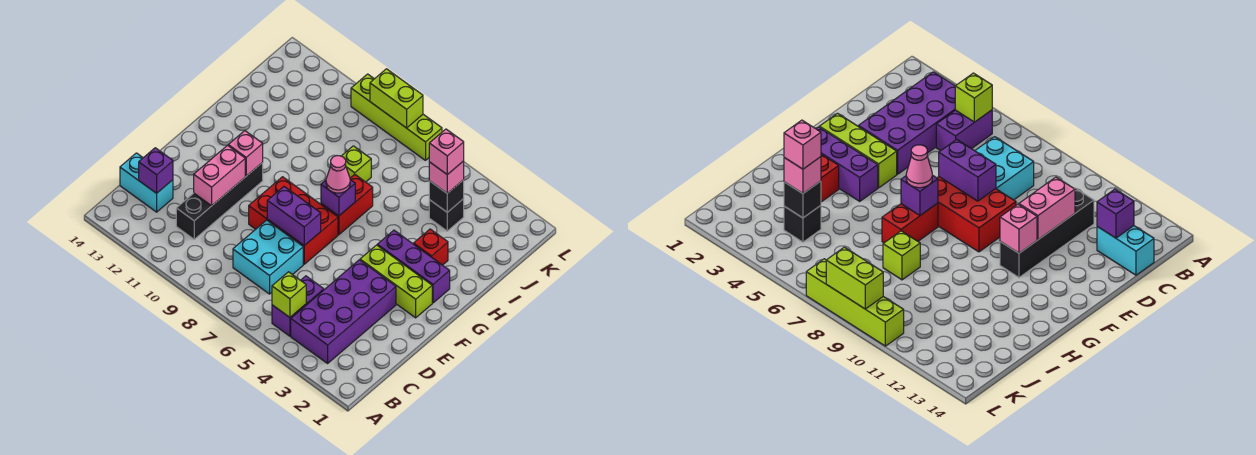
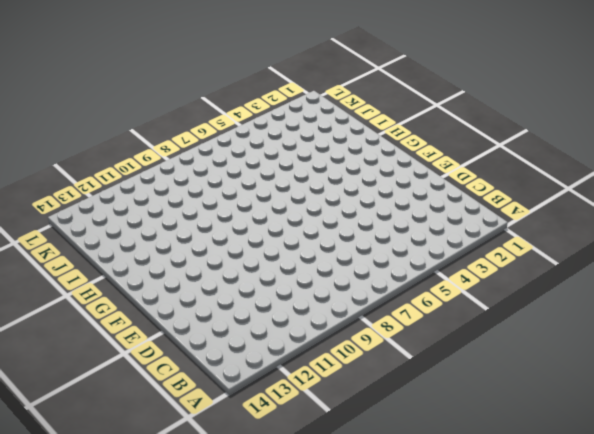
none -> purple brick B3:E4 level 1
none -> purple brick B5:C5 level 1
none -> cyan brick C7:D8 level 1

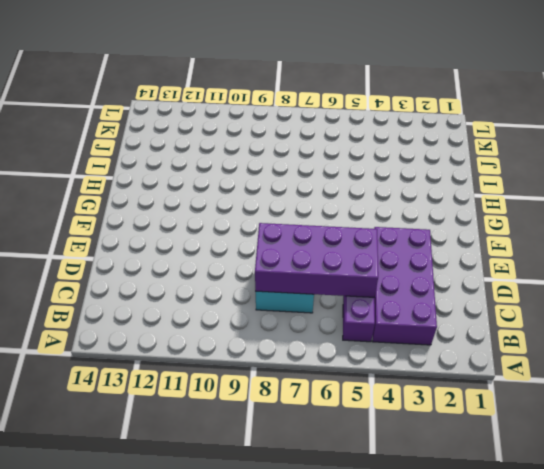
purple brick C5:D8 level 2 -> none
none -> black brick C11:F11 level 1
none -> cyan brick C13:C14 level 1
none -> red brick E7:F9 level 1

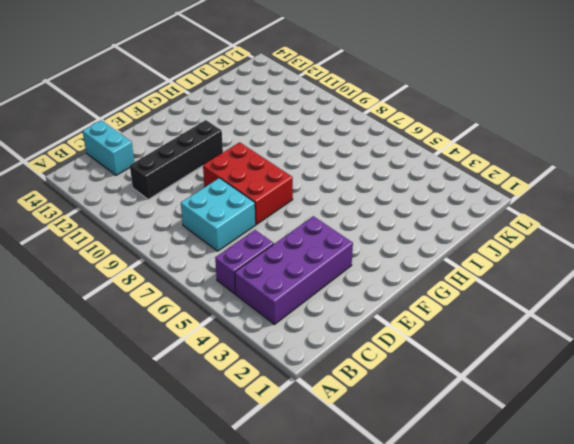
none -> lime brick F2:F4 level 1
none -> purple brick G2:G4 level 1
none -> red brick G7:H7 level 1

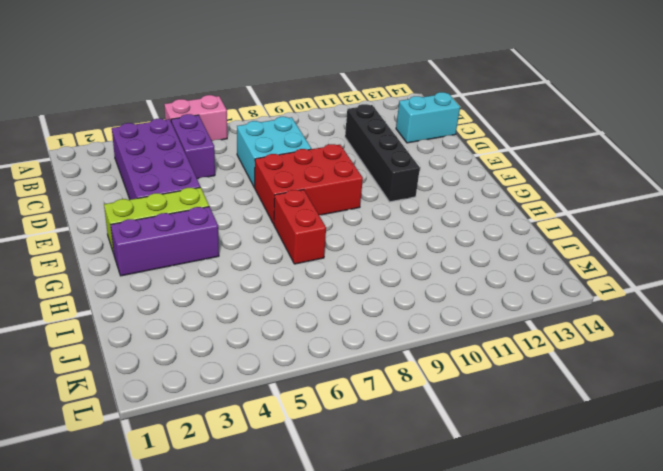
pink brick A5:A6 level 1 -> pink brick D11:E11 level 2
none -> red brick H3 level 1
none -> lime brick I8 level 1
none -> black brick J4 level 1

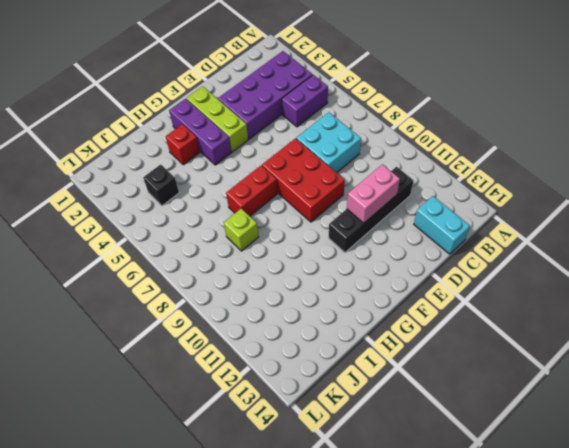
none -> lime brick L7:L10 level 1
none -> lime brick B5 level 2
none -> purple brick C13 level 2

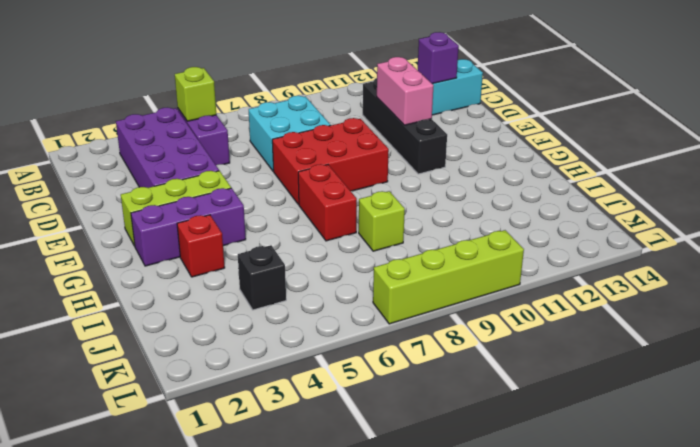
none -> purple brick E7:E8 level 2
none -> pink brick F11 level 2
none -> purple brick G7 level 2

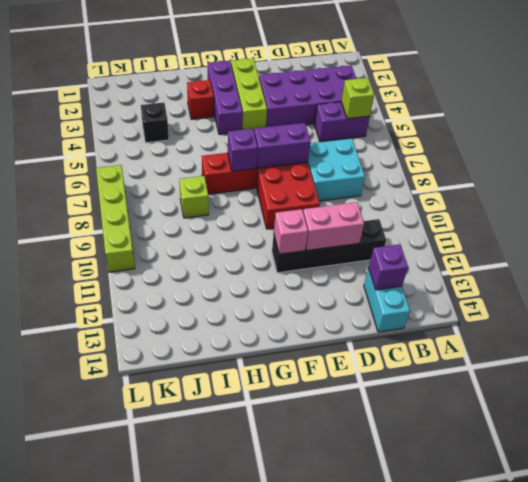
purple brick E7:F7 level 2 -> purple brick E7:E8 level 2
none -> black brick J4 level 2
none -> lime brick L8:L9 level 2
none -> pink cone G7 level 3

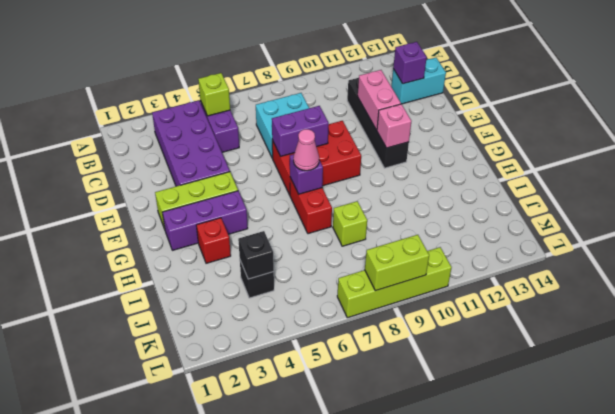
none -> pink brick J4 level 3
none -> pink brick J4 level 4

